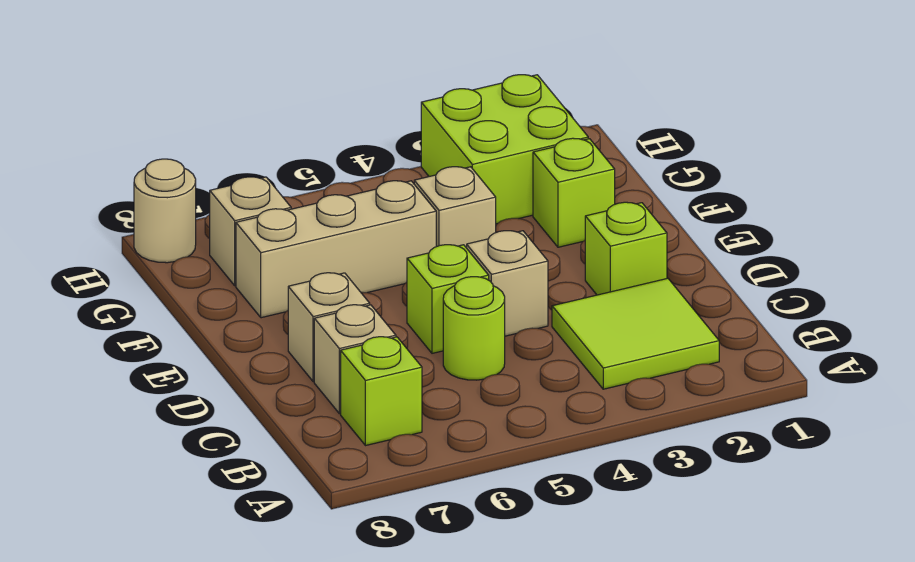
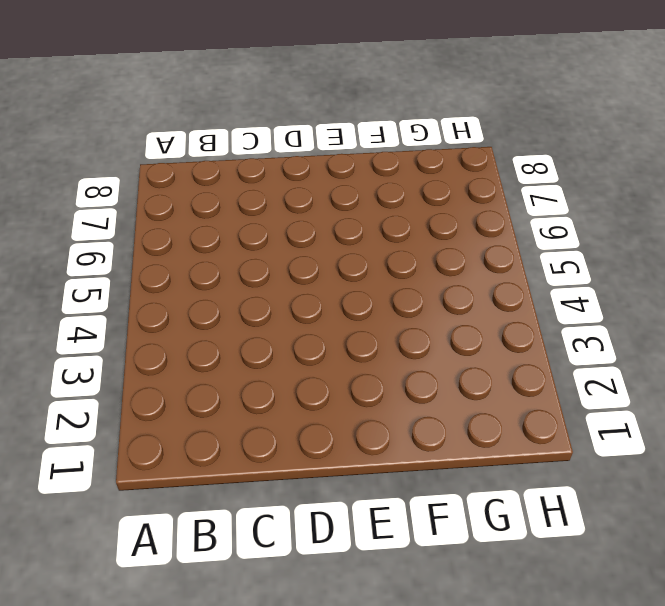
none -> lime tile B2:C3 level 1
none -> lime brick B7 level 1
none -> lime round brick C5 level 1

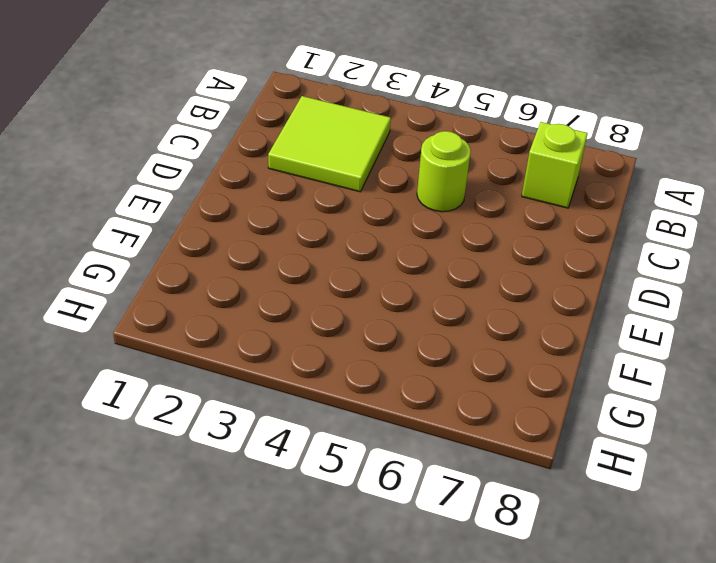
none -> tan brick C7 level 1
none -> lime brick D2 level 1
none -> tan brick D4 level 1

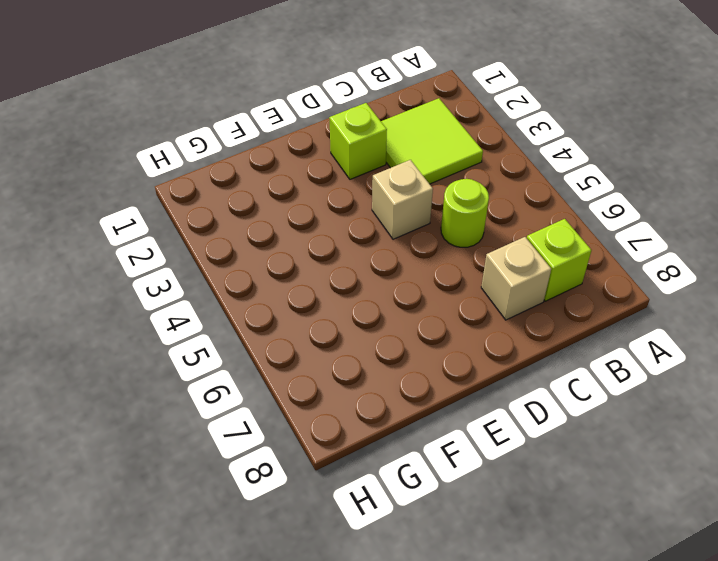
none -> lime brick D5 level 1
none -> tan brick D7 level 1
none -> lime brick F2 level 1

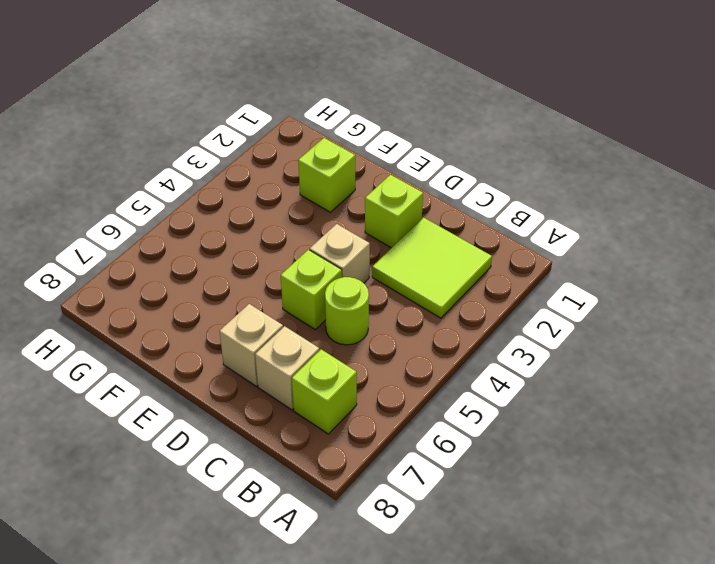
none -> tan brick F4 level 1
none -> tan brick F5:F7 level 1
none -> lime brick G2:H3 level 1

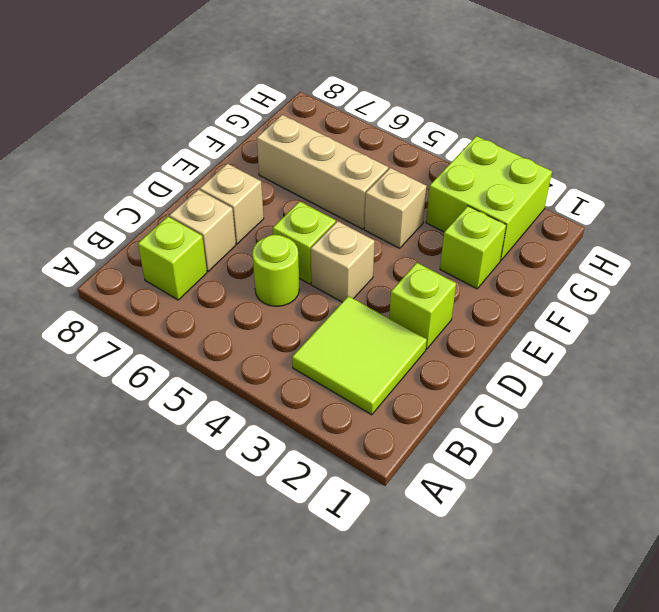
none -> tan brick G7 level 1
none -> tan round brick H8 level 1

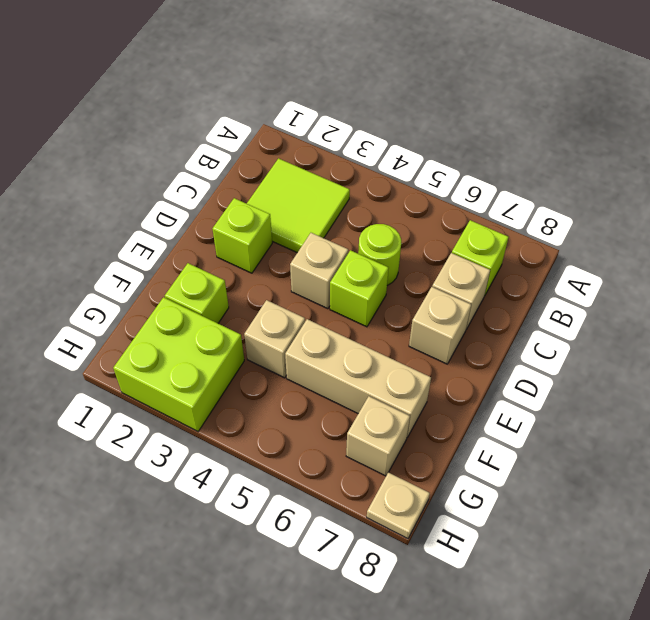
tan plate H8 level 1 -> tan round brick H8 level 1

